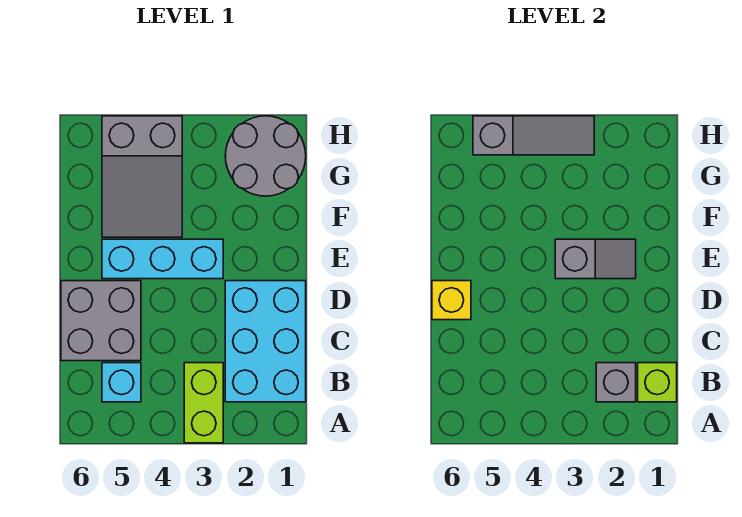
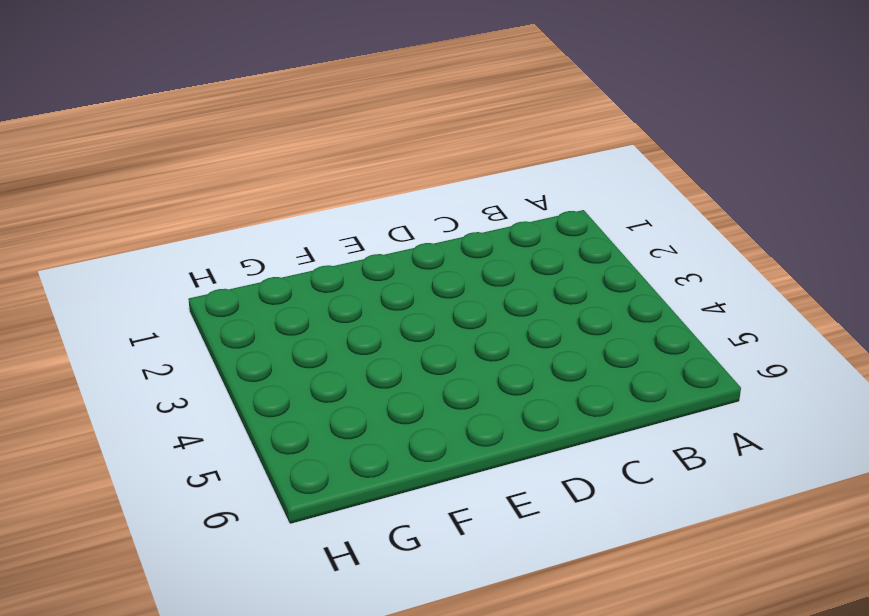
none -> lime brick A3:B3 level 1
none -> cyan brick B1:D2 level 1
none -> cyan brick B5 level 1

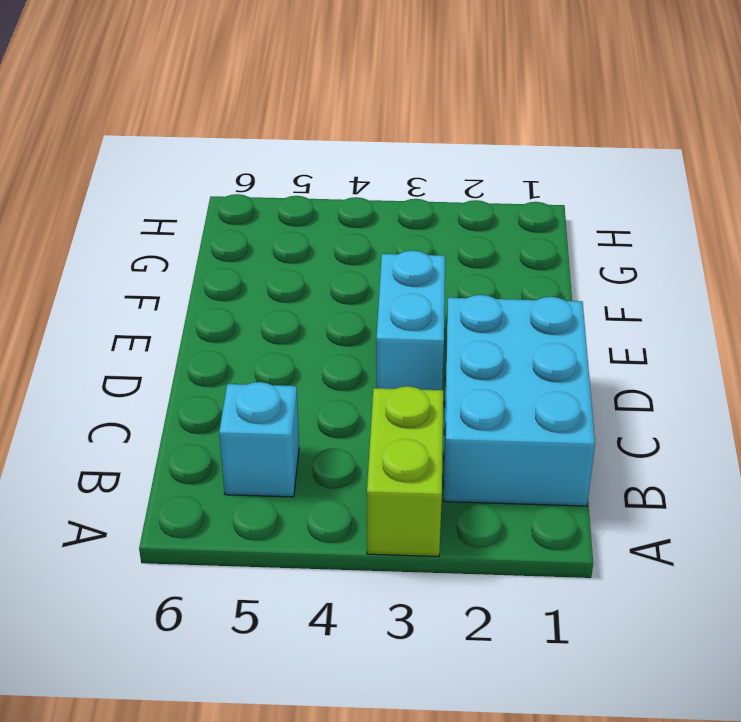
cyan brick D3:E3 level 1 -> cyan brick E3:E5 level 1
none -> grey brick C5:D6 level 1
none -> grey slope F4:H5 level 1 top H
none -> grey round brick G1:H2 level 1

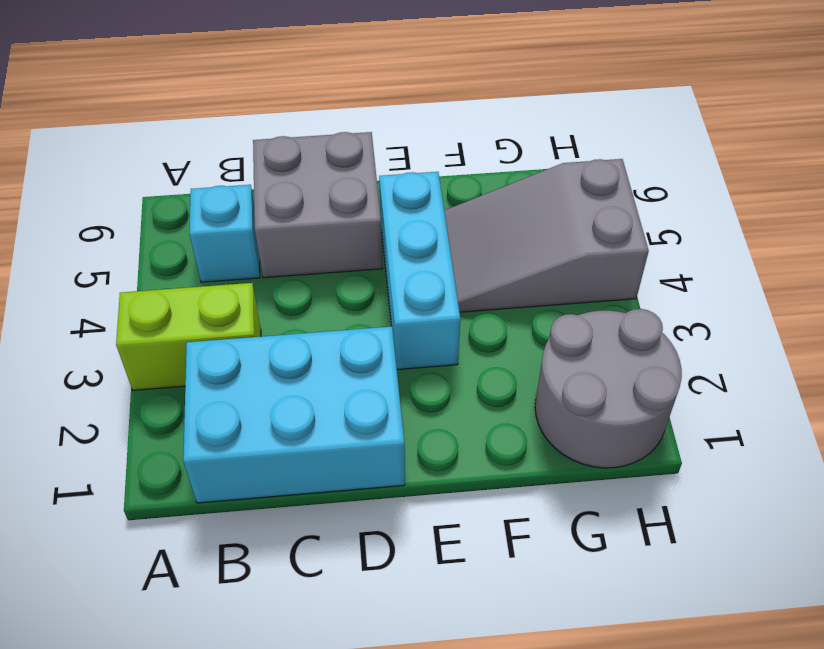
none -> lime brick B1 level 2
none -> grey brick B2 level 2
none -> yellow brick D6 level 2

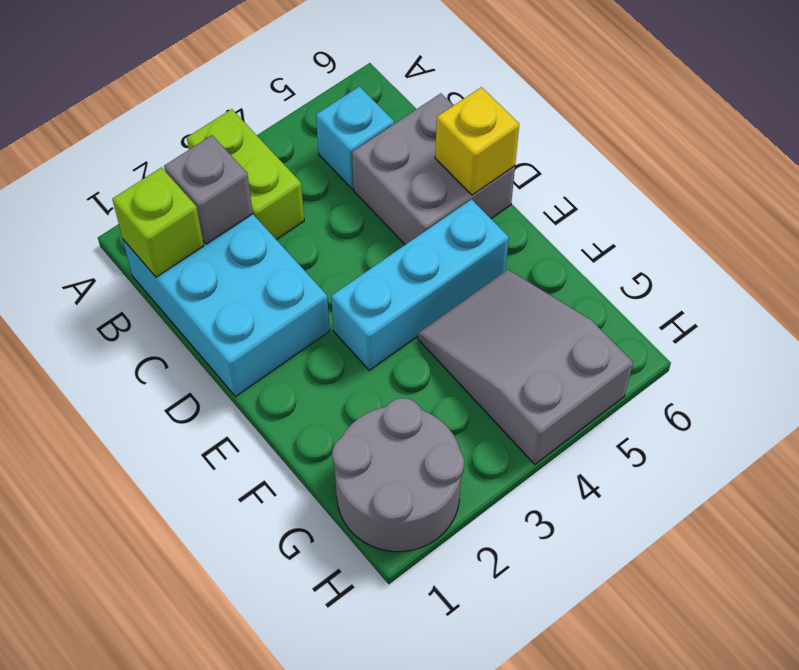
none -> grey slope E2:E3 level 2 top 3
none -> grey slope H3:H5 level 2 top 5

